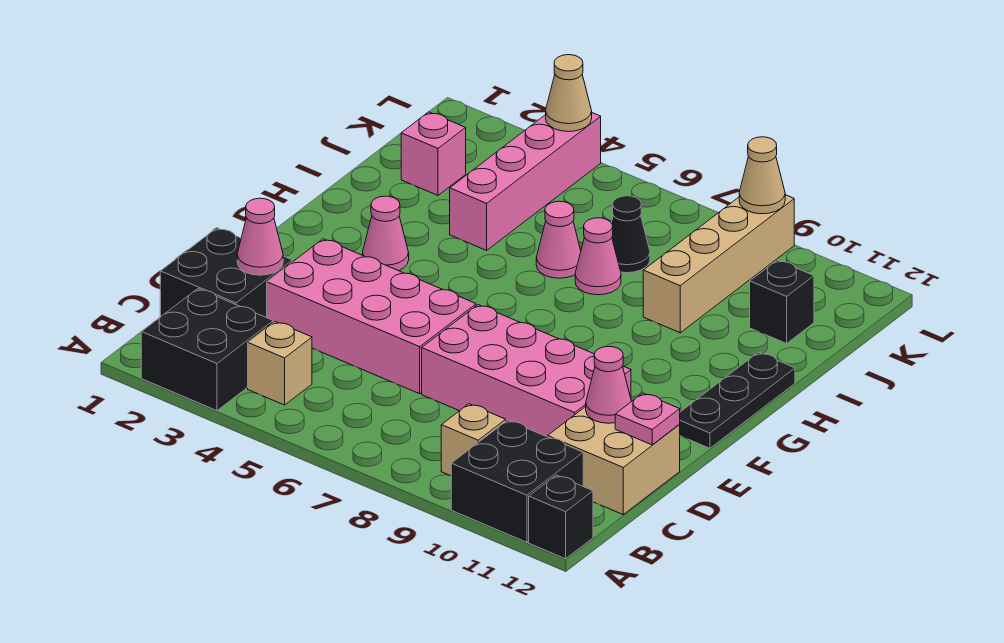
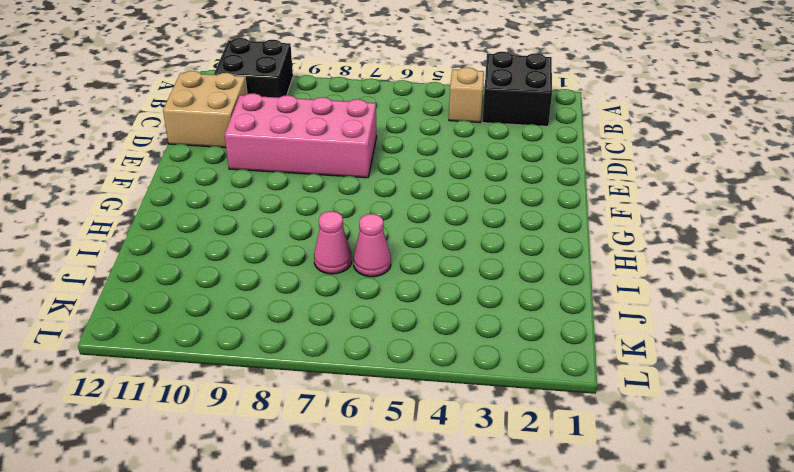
none -> black brick A12 level 1
none -> tan brick B9 level 1
none -> black brick C1:D2 level 1

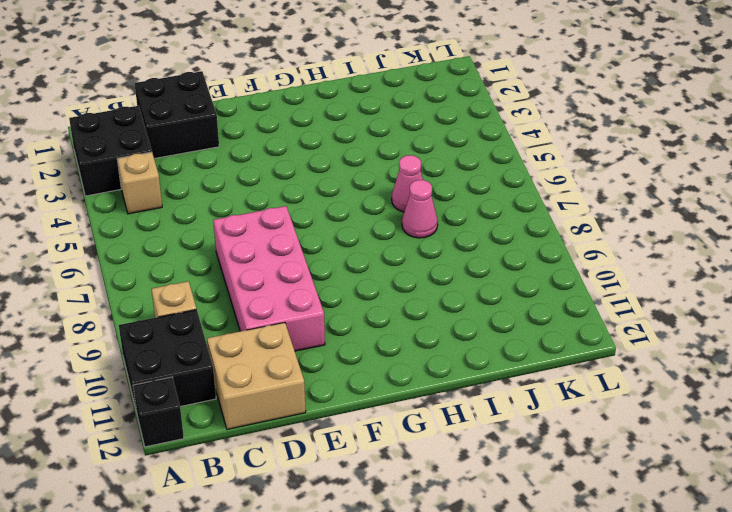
none -> pink brick D3:E6 level 1
none -> black plate F12:H12 level 1
none -> pink cone G3 level 1

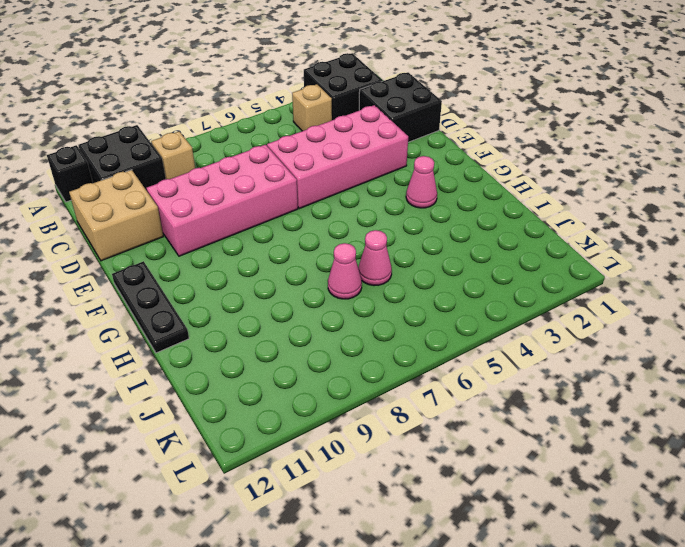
none -> pink brick I4:L4 level 1
none -> tan brick I9:L9 level 1
none -> pink brick J2 level 1

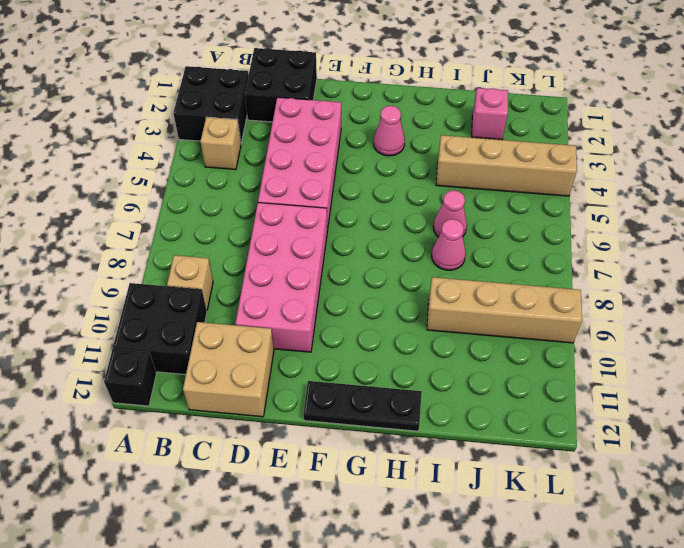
tan brick I4:L4 level 1 -> pink brick I4:L4 level 1
none -> black cone J7 level 1
none -> black brick J11 level 1
none -> pink cone D2 level 2

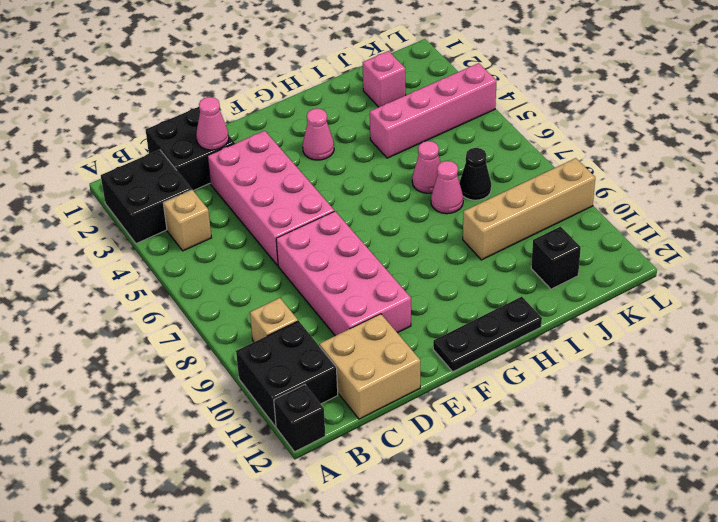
none -> pink cone D11 level 2
none -> pink plate D12 level 2
none -> tan cone L4 level 2

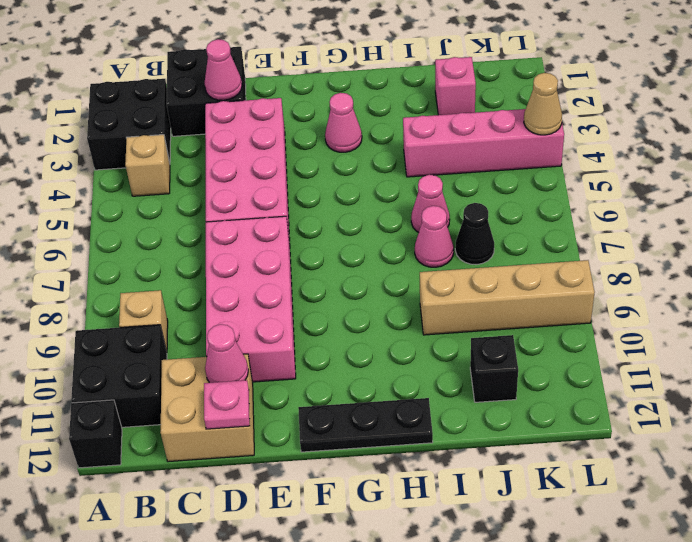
none -> tan cone L9 level 2

